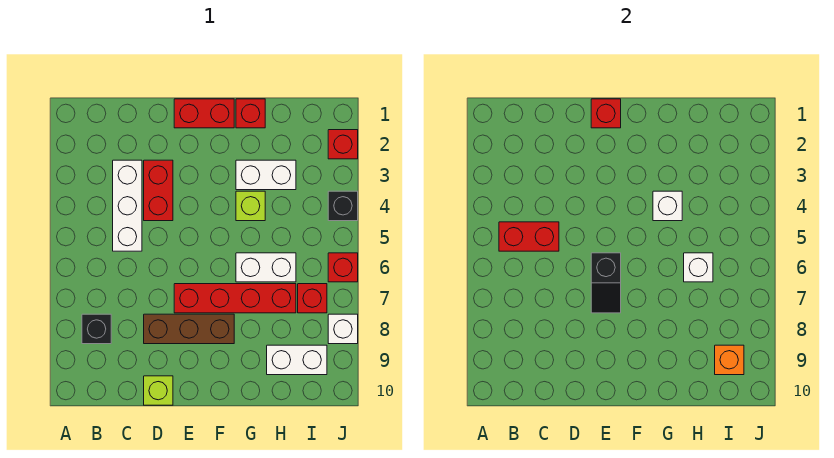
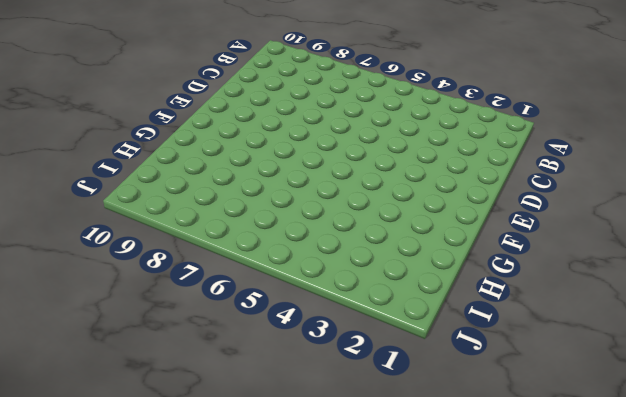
none -> black brick B8 level 1
none -> white brick C3:C5 level 1
none -> red brick D3:D4 level 1

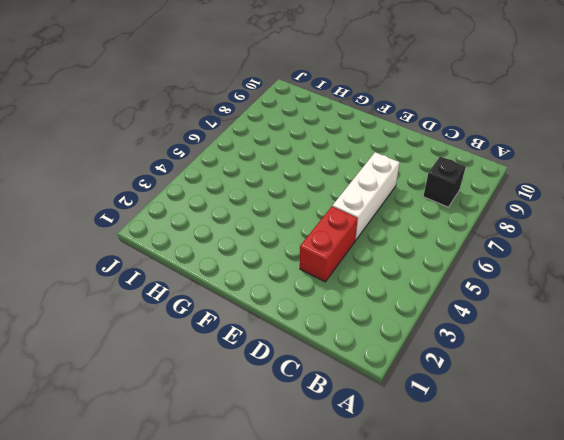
white brick D5:D7 level 1 -> white brick C3:C5 level 1
none -> brown brick D8:F8 level 1
none -> lime brick D10 level 1
none -> red brick E1:F1 level 1

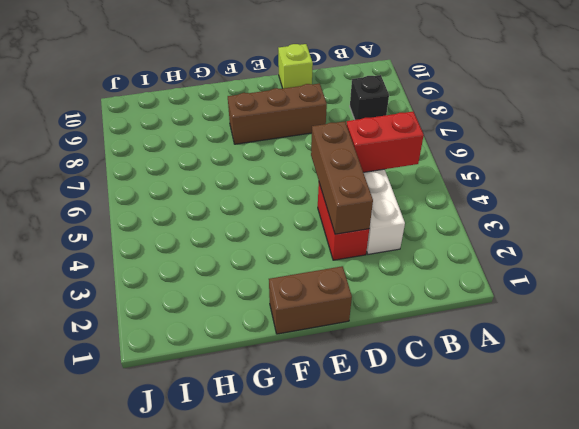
brown brick D3:D5 level 2 -> none
brown brick E1:F1 level 1 -> red brick E1:F1 level 1
none -> red brick E7:H7 level 1
none -> red brick G1 level 1
none -> white brick G3:H3 level 1

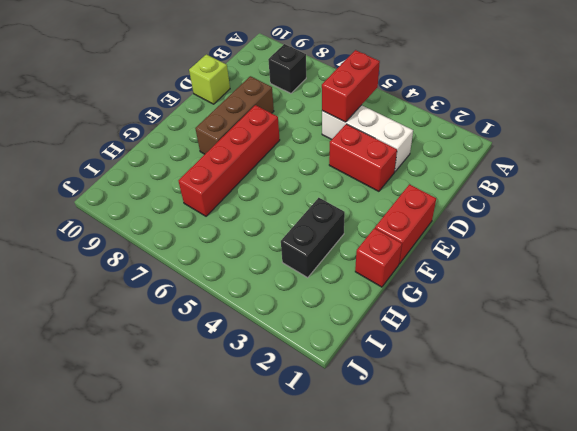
black brick G3:H3 level 1 -> white brick G3:H3 level 1
none -> lime brick G4 level 1
none -> white brick G6:H6 level 1
none -> white brick H9:I9 level 1

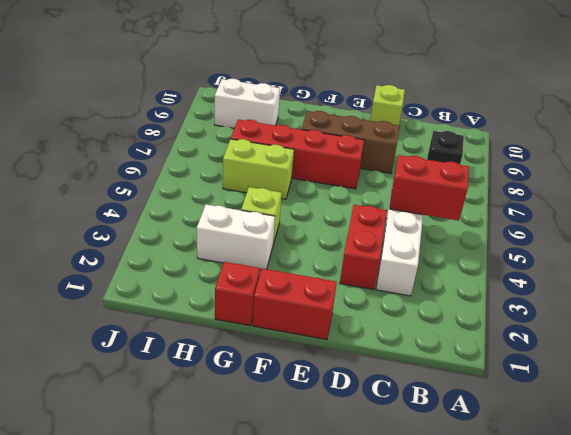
lime brick G6:H6 level 1 -> white brick G6:H6 level 1
none -> red brick I7 level 1
none -> red brick J2 level 1
none -> black brick J4 level 1

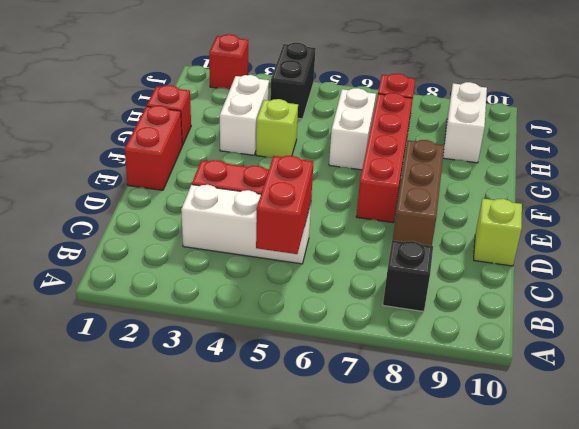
black brick I4:J4 level 1 -> black brick J4 level 1
none -> red brick J6 level 1
none -> white brick J8 level 1
none -> red brick E1 level 2

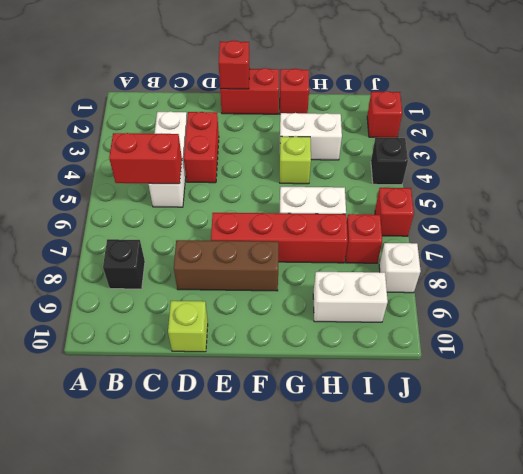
none -> black slope E6:E7 level 2 top 6
none -> white brick G4 level 2
none -> white brick H6 level 2

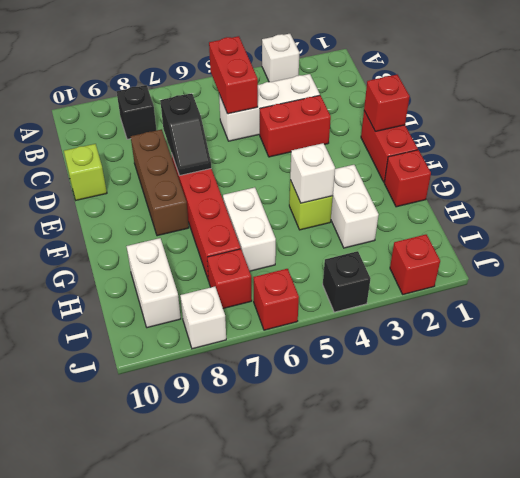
white brick A3 level 1 -> white brick H6 level 2
black slope D7:E7 level 2 top D -> black slope E6:E7 level 2 top 6
none -> orange brick I9 level 2

